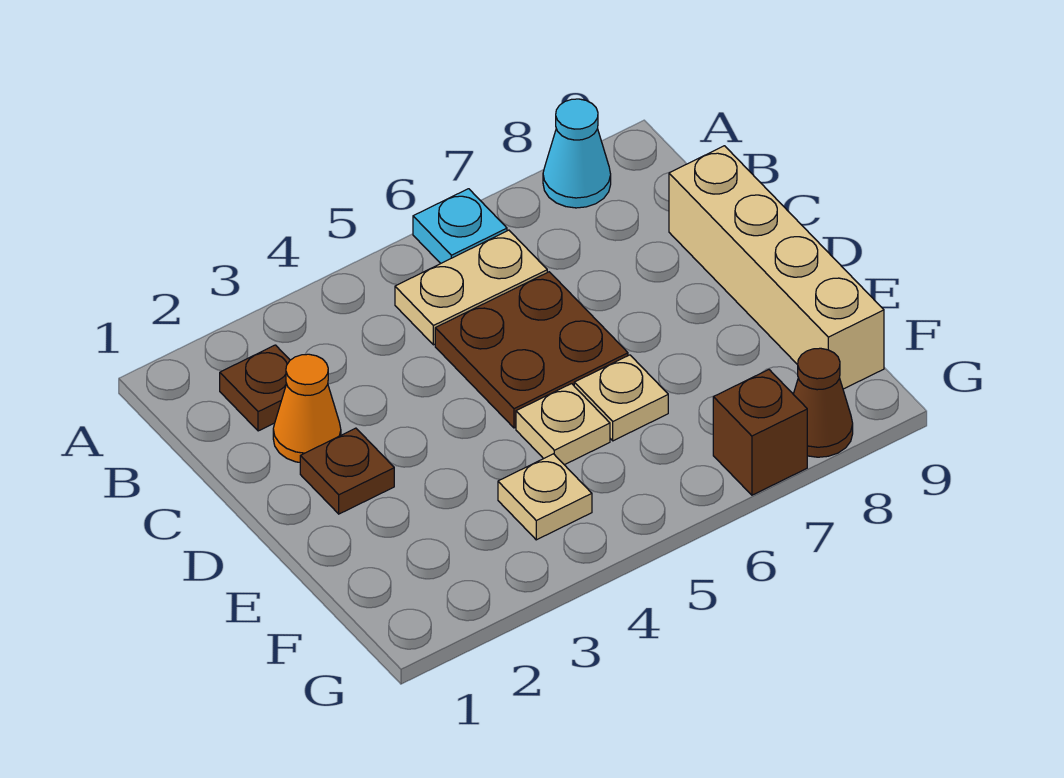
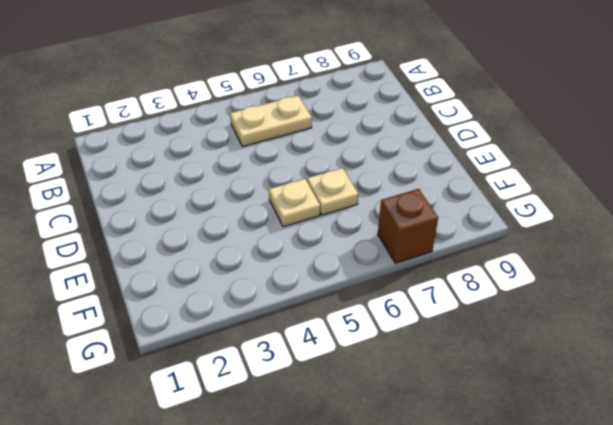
none -> cyan plate A6 level 1
none -> cyan cone A8 level 1
none -> brown plate B2 level 1

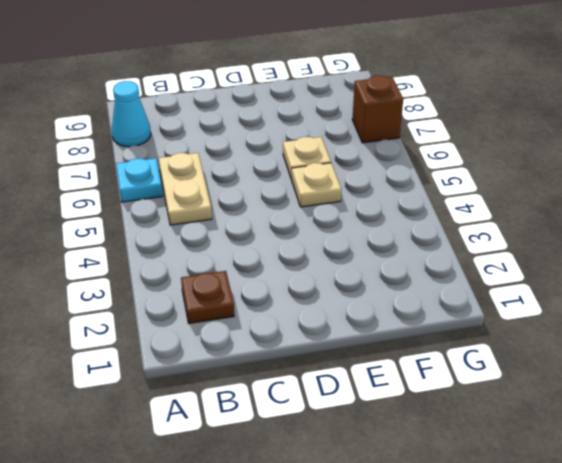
none -> orange cone C2 level 1
none -> brown plate C5:D6 level 1
none -> tan brick C9:F9 level 1

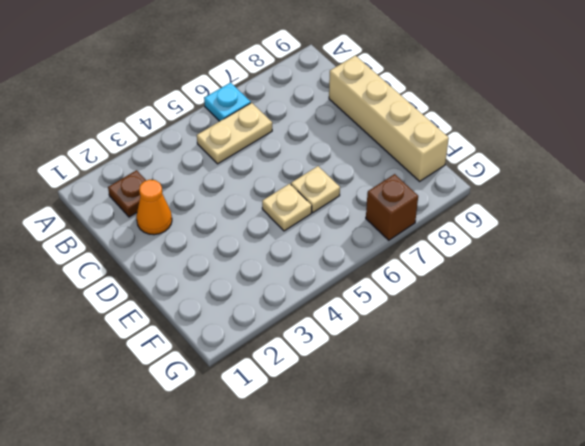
none -> cyan cone A8 level 1
none -> brown plate C5:D6 level 1
none -> brown plate D2 level 1

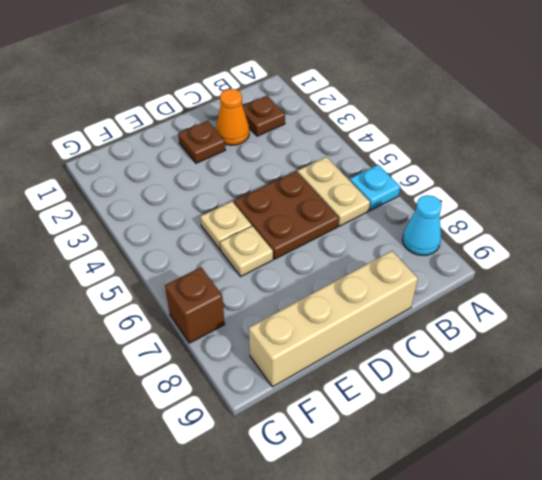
none -> tan plate F4 level 1
none -> brown cone G8 level 1

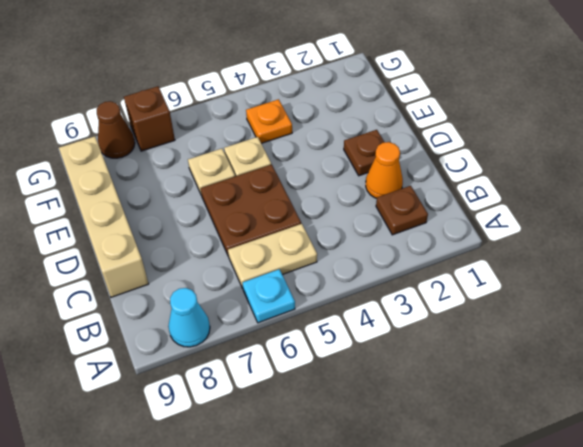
orange plate F4 level 1 -> tan plate F4 level 1

